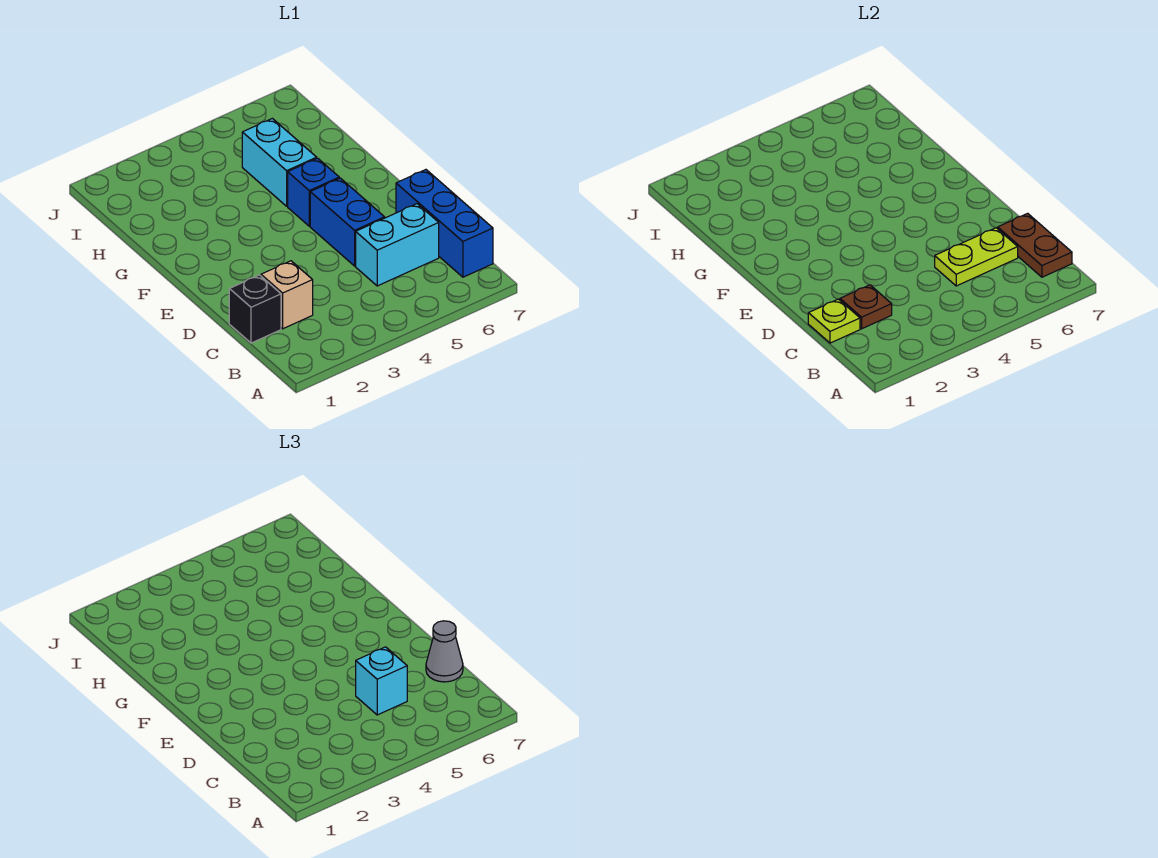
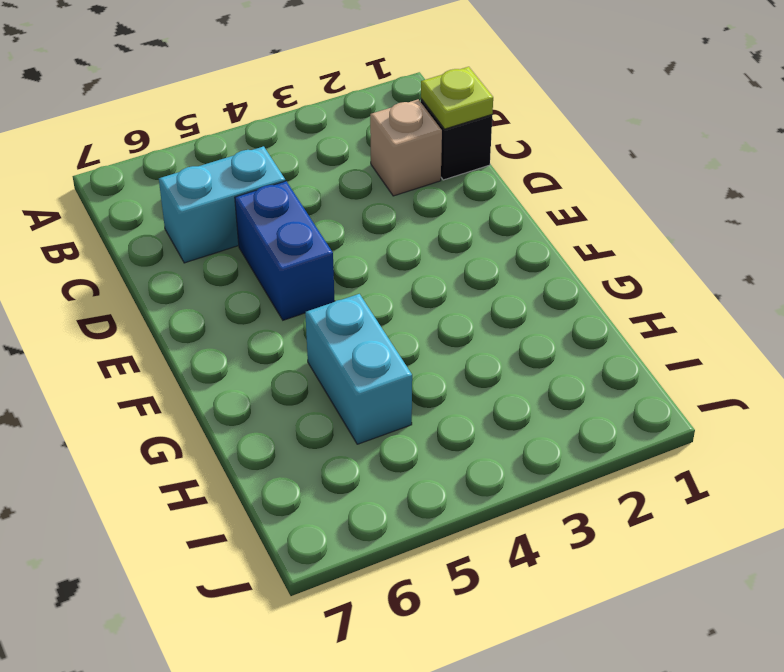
none -> blue brick B7:D7 level 1
none -> blue brick F5 level 1
none -> brown plate B7:C7 level 2

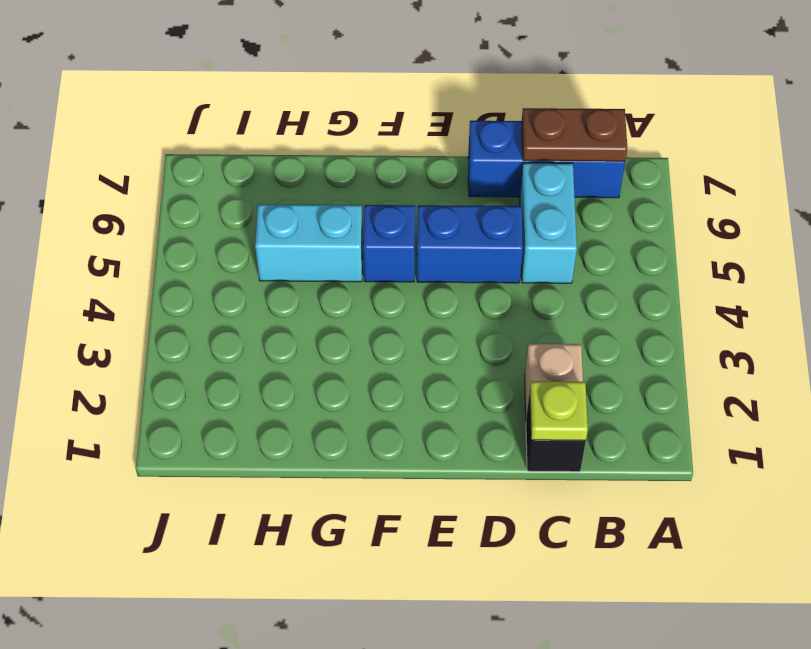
none -> brown plate C2 level 2
none -> lime plate C5:C6 level 2
none -> cyan brick C5 level 3

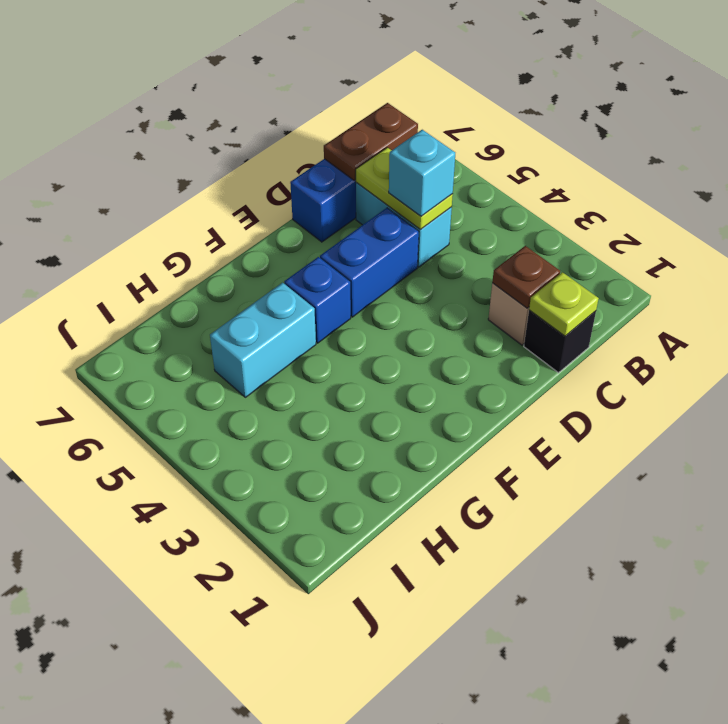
none -> grey cone C7 level 3

